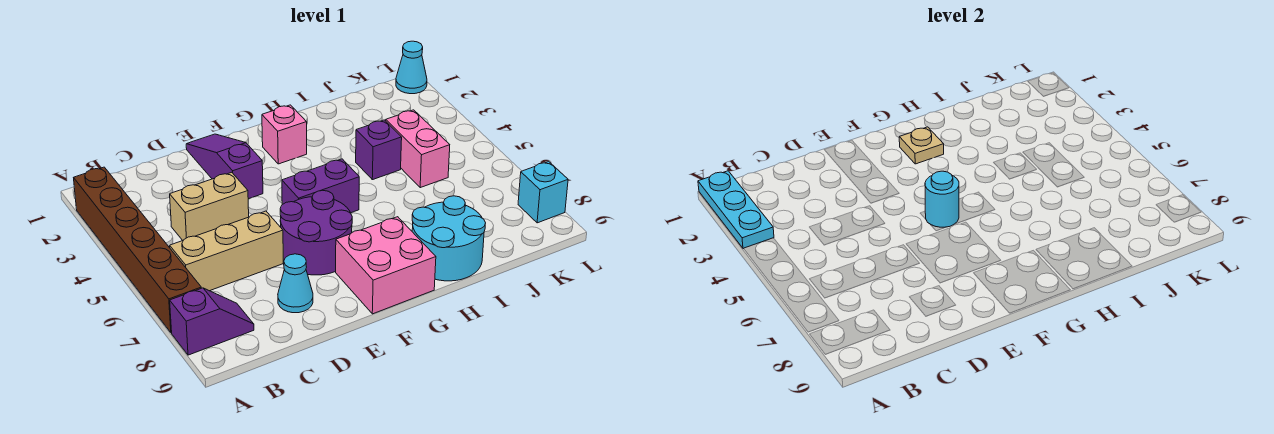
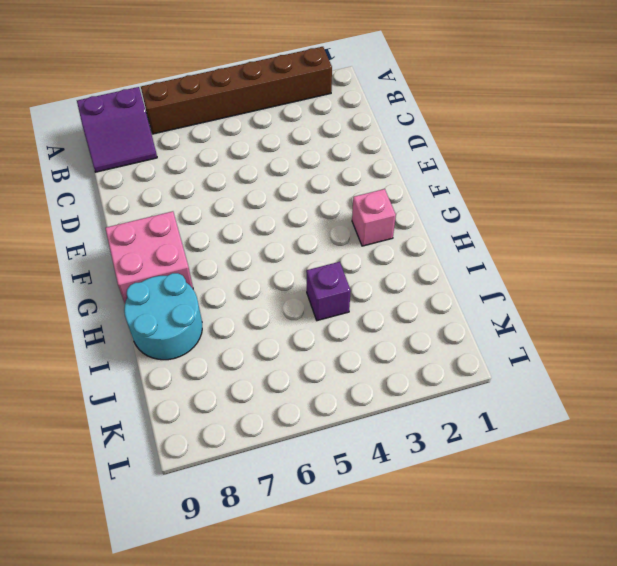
purple slope A8:B9 level 1 top A -> purple slope A8:B8 level 1 top A
none -> tan brick B6:D6 level 1
none -> tan brick C4:D4 level 1
none -> cyan cone D8 level 1

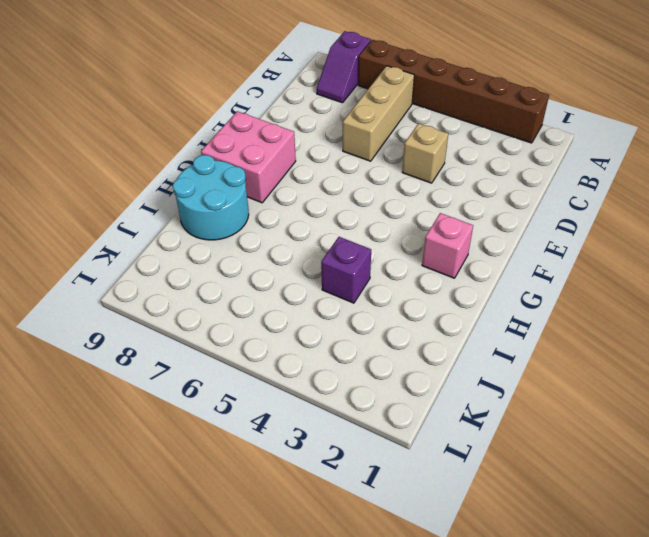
tan brick D4 level 1 -> tan brick C4:D4 level 1
none -> cyan cone D8 level 1
none -> purple slope E1:E3 level 1 top 3
none -> purple round brick E6:F7 level 1

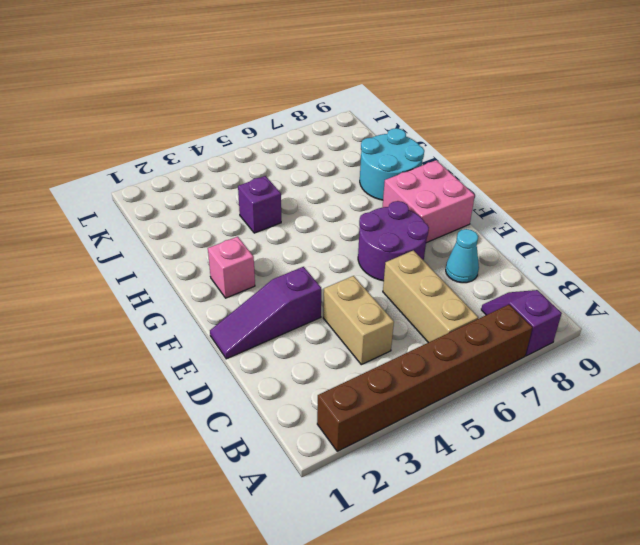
none -> purple brick F5:G5 level 1
none -> pink brick J4:J5 level 1
none -> cyan cone L1 level 1

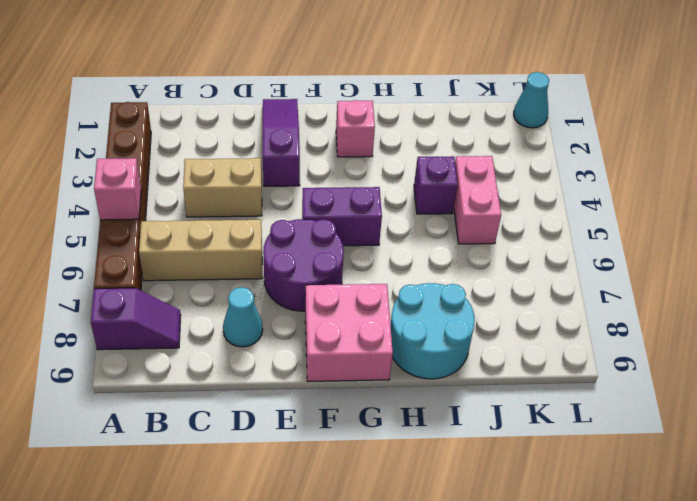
pink brick A5 level 2 -> none
none -> cyan brick L8 level 1
none -> cyan plate A1:A3 level 2
none -> cyan round brick F5 level 2

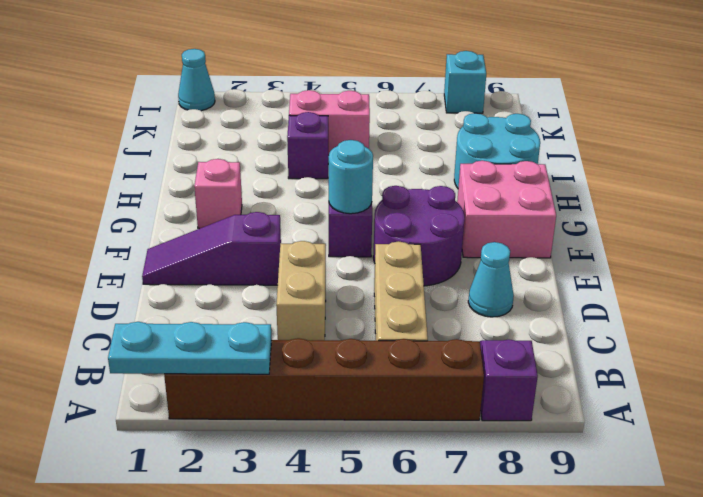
none -> tan plate G2 level 2

